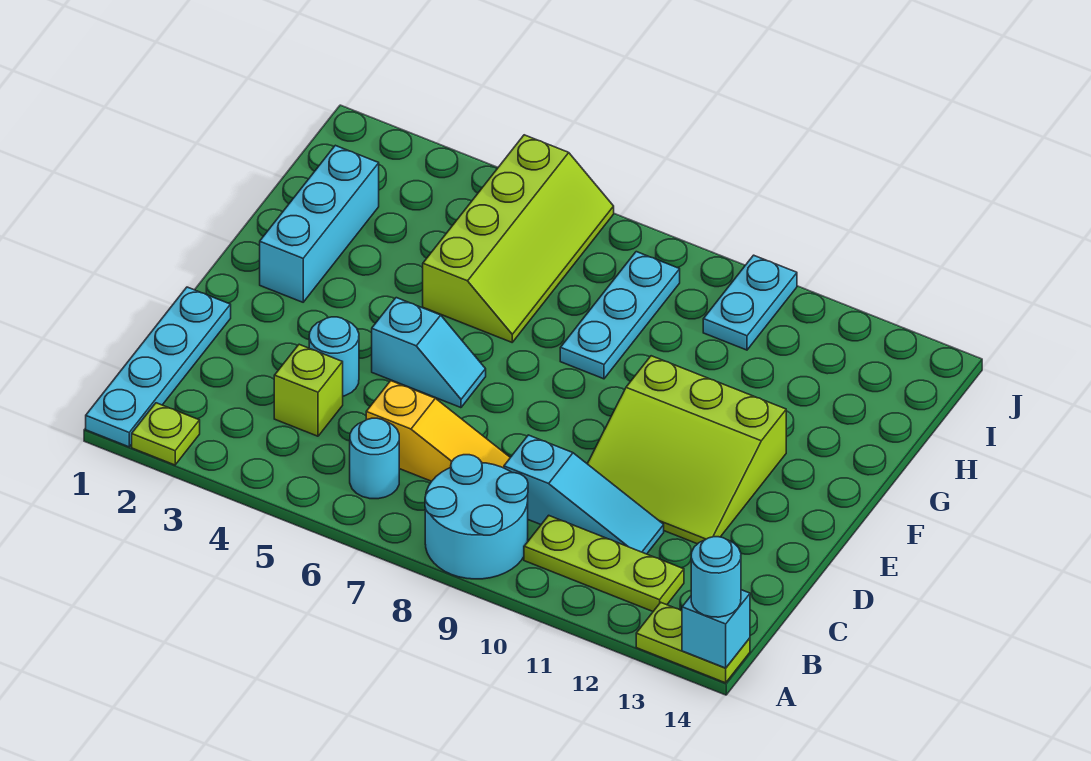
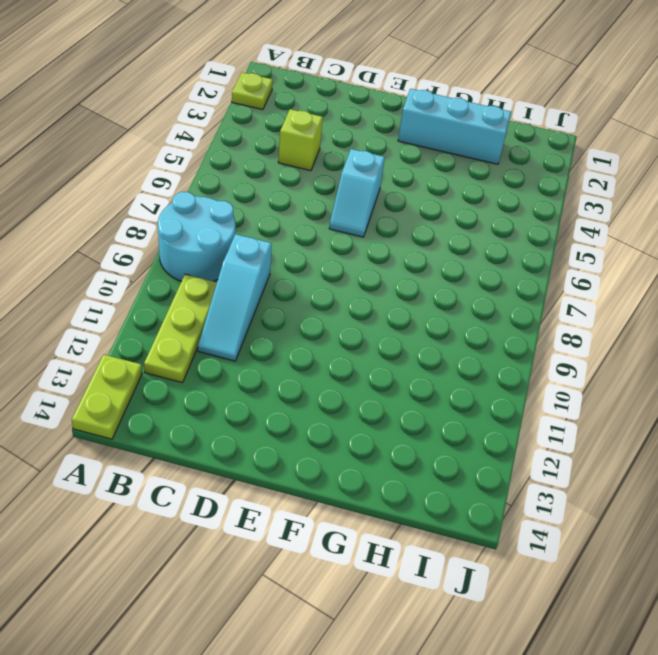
none -> cyan plate A1:D1 level 1
none -> cyan round brick B6 level 1
none -> yellow slope C6:C8 level 1 top 6

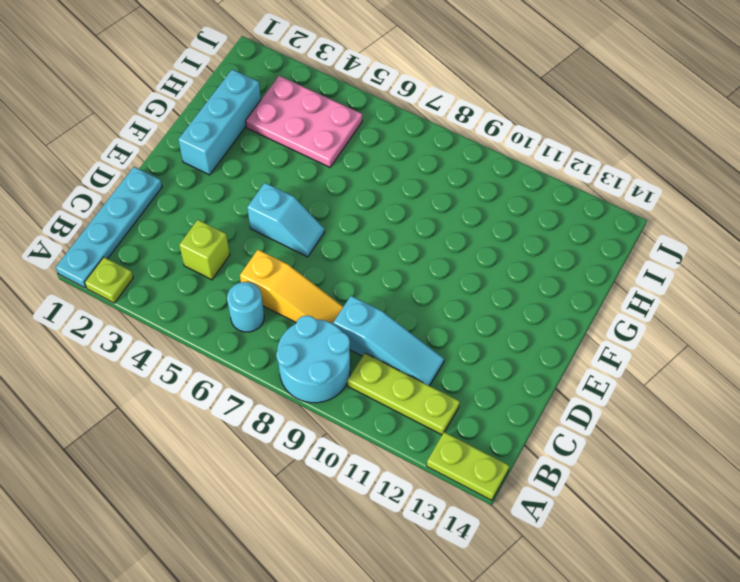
pink plate H3:I5 level 1 -> lime slope G5:J6 level 1 top 5
none -> cyan round brick D4 level 1
none -> lime slope D10:F12 level 1 top F
none -> cyan plate G8:I8 level 1

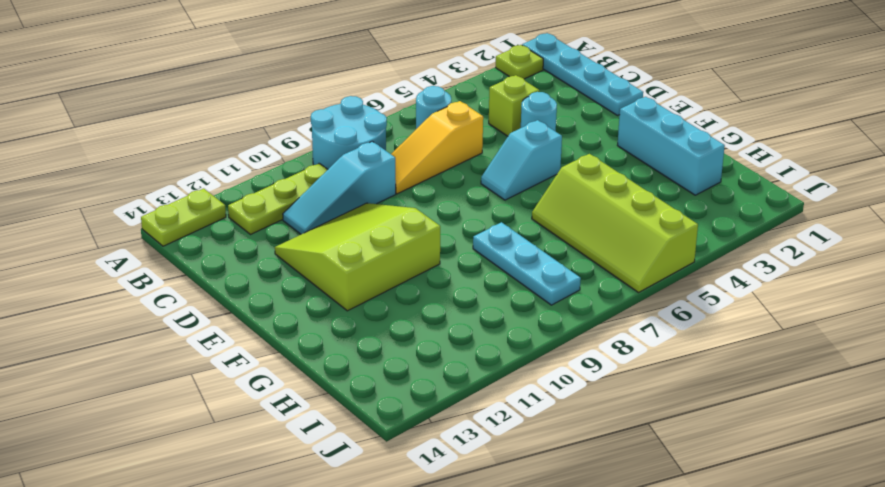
none -> cyan plate I10:J10 level 1
none -> cyan brick A14 level 2
none -> cyan round brick A14 level 3

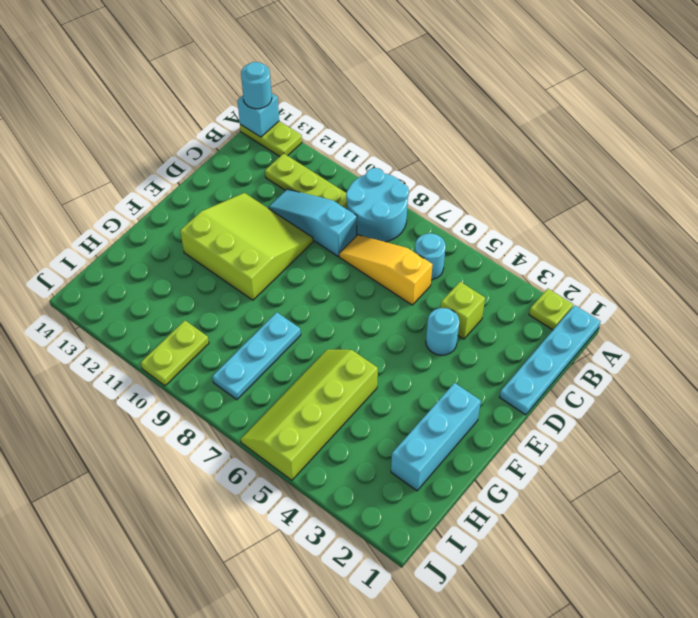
lime plate I10:J10 level 1 -> cyan plate I10:J10 level 1
none -> cyan slope E5:E6 level 1 top 5

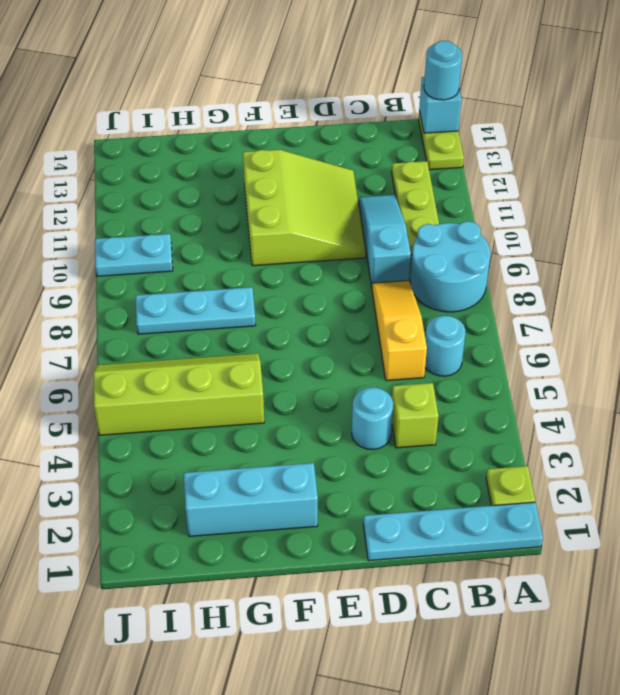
none -> cyan slope E5:E6 level 1 top 5

